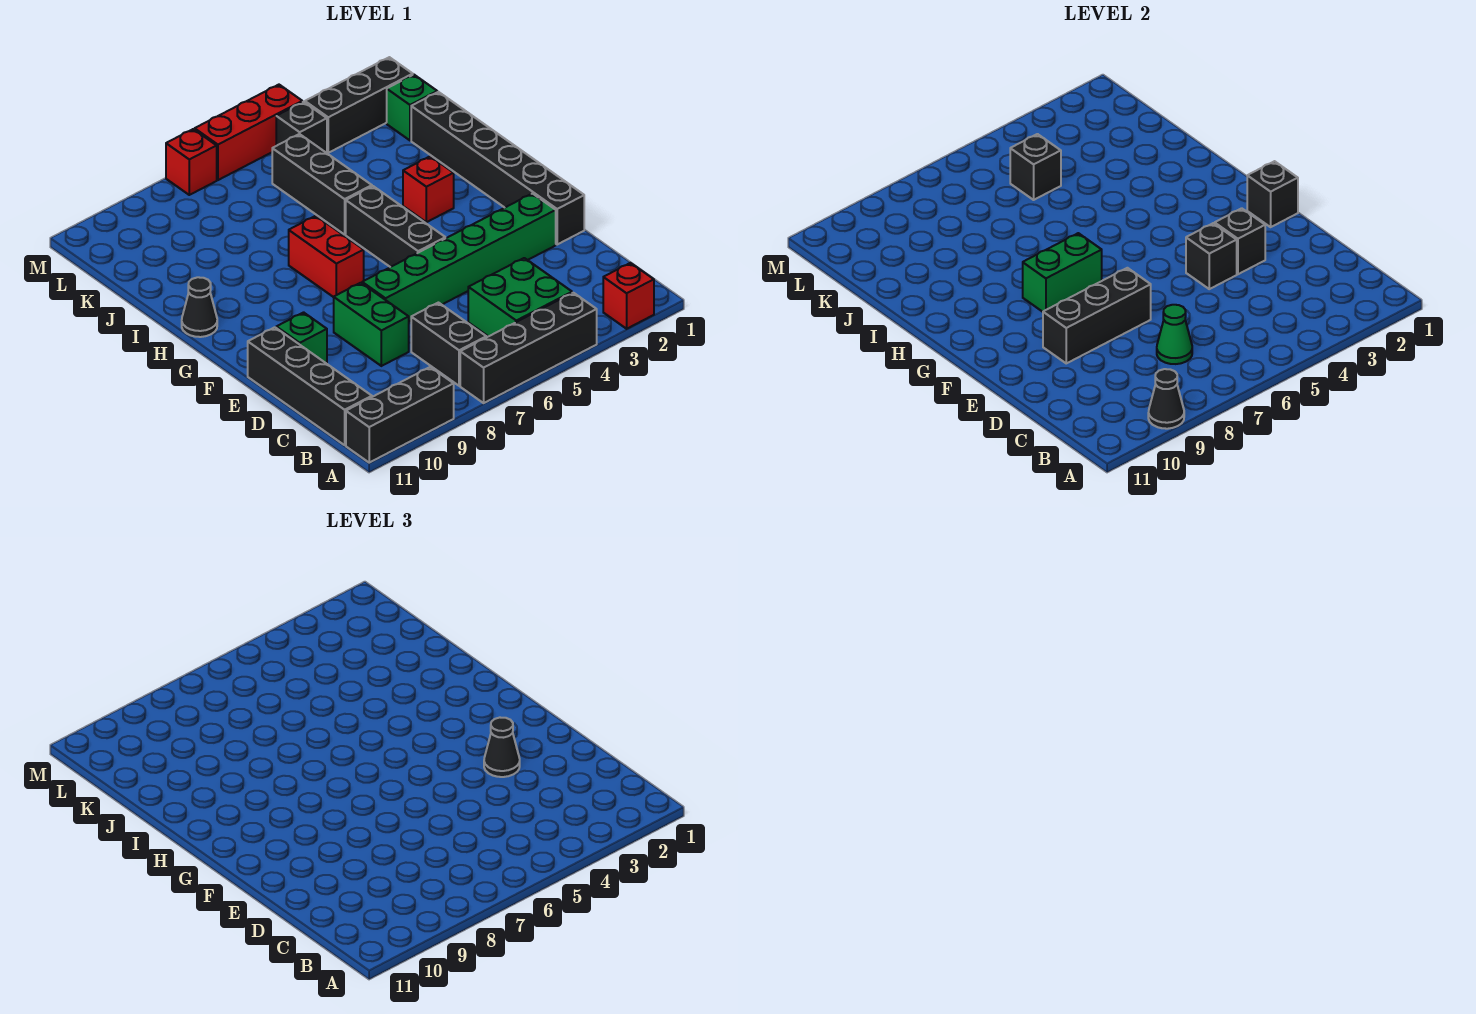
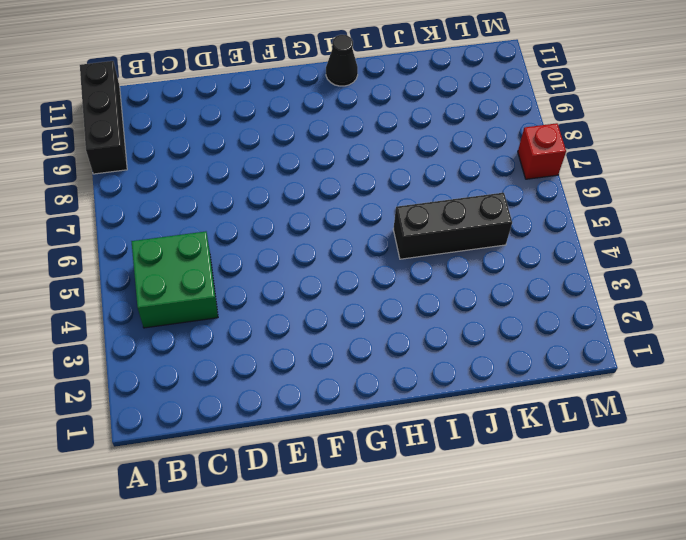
none -> red brick A2 level 1
none -> black brick A4:A7 level 1
none -> black brick B7:C7 level 1

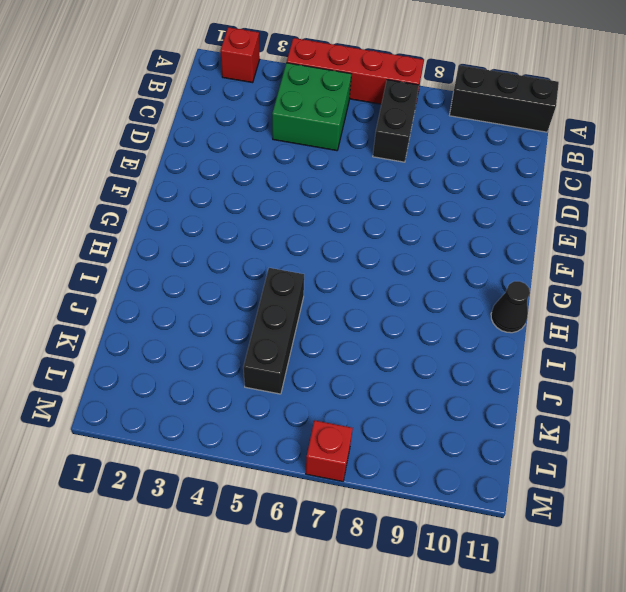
red brick A4:A7 level 1 -> black brick A4:A7 level 1
none -> black brick B11:E11 level 1
none -> green brick D8:E8 level 1
none -> black brick E1:J1 level 1

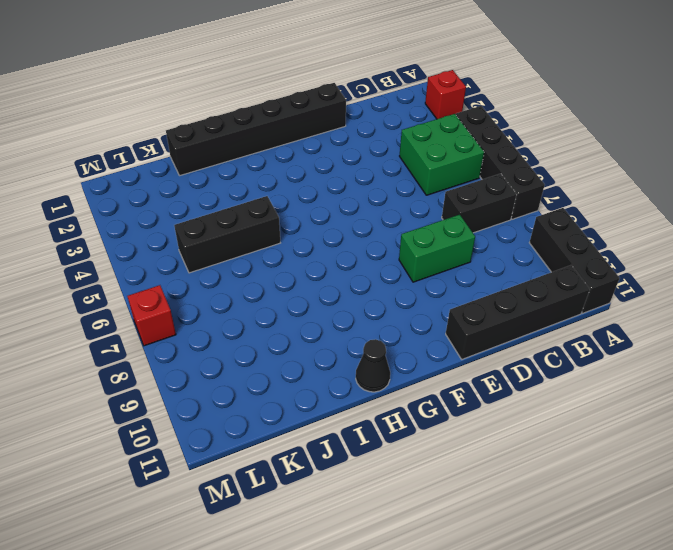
none -> green brick E2:E7 level 1
none -> green brick E10 level 1
none -> black brick F5:H5 level 1

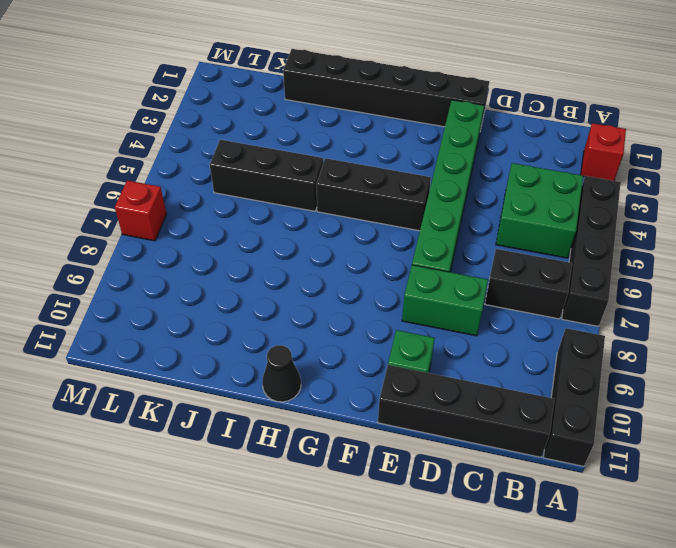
none -> red brick G7:H7 level 1
none -> red brick H3 level 1
none -> green brick K1 level 1

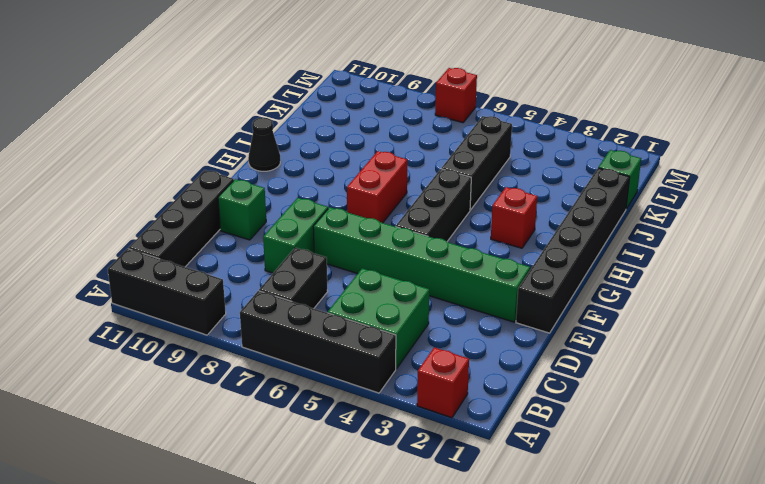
none -> black brick L1:L3 level 1
none -> black brick L4 level 1
none -> red brick M4:M6 level 1

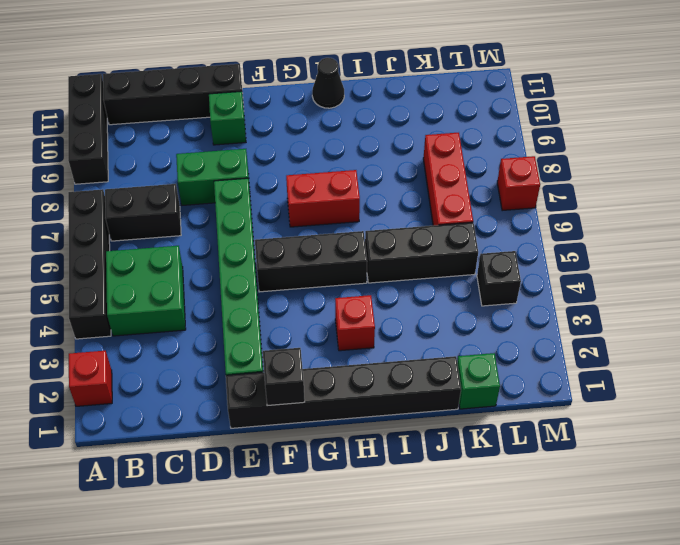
red brick K6:K8 level 1 -> red brick M4:M6 level 1
none -> black brick L1:L3 level 1
none -> black cone A9 level 2
none -> green cone C7 level 2

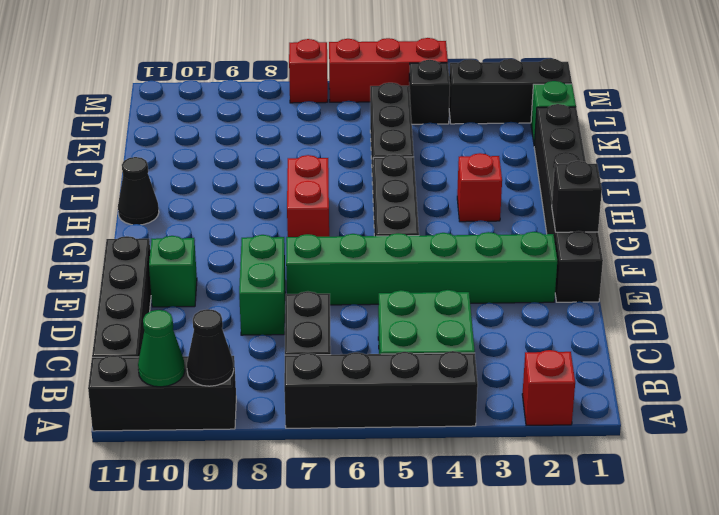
green cone A10 level 2 -> green cone C7 level 2
none -> black brick E3 level 2
none -> black brick E4 level 2
none -> black brick E7:E9 level 2

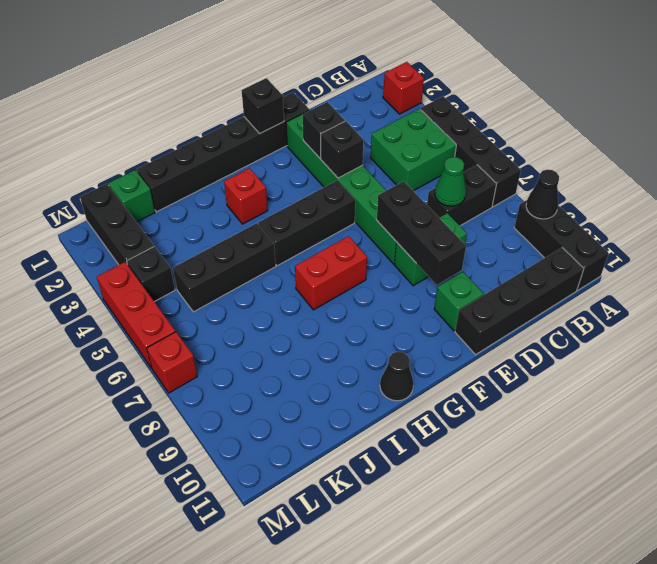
none -> green brick G7:G8 level 2
none -> black brick K5 level 2
none -> black cone E3 level 3

